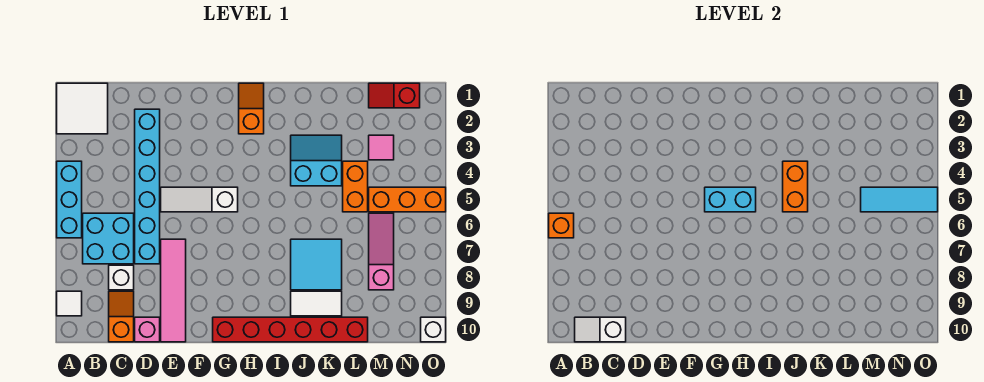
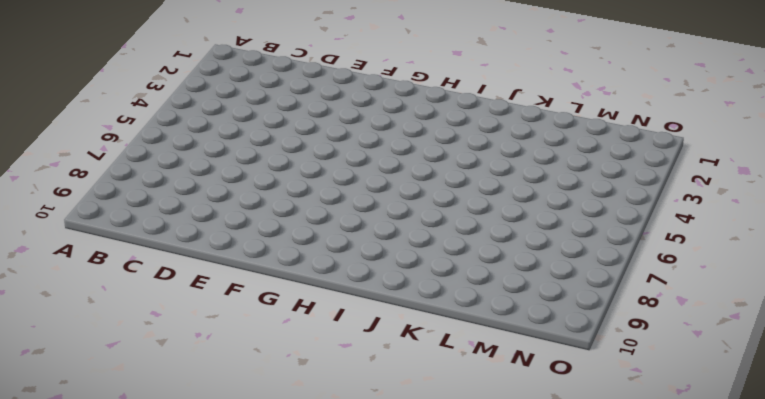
none -> white tile A1:B2 level 1
none -> cyan brick A4:A6 level 1
none -> white tile A9 level 1

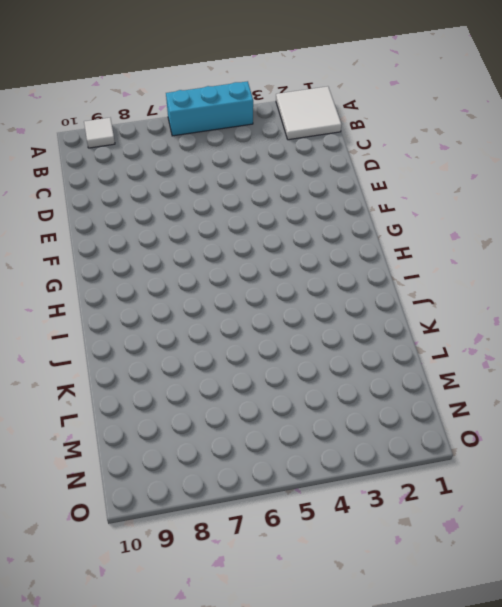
none -> cyan brick B6:C7 level 1
none -> white brick C8 level 1
none -> orange slope C9:C10 level 1 top 10

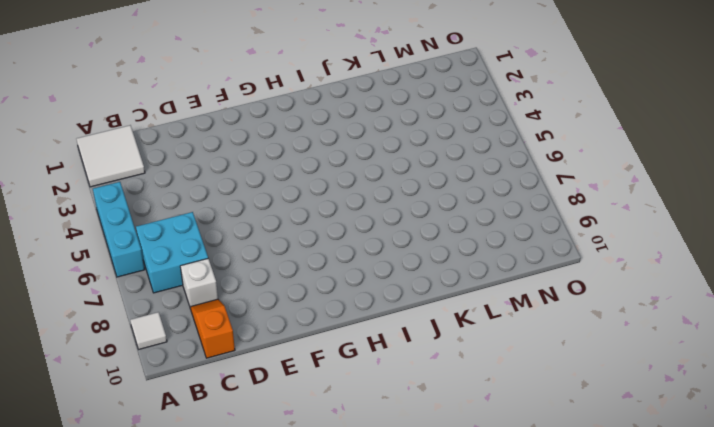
none -> cyan brick D2:D7 level 1
none -> pink brick D10 level 1
none -> white slope E5:G5 level 1 top G

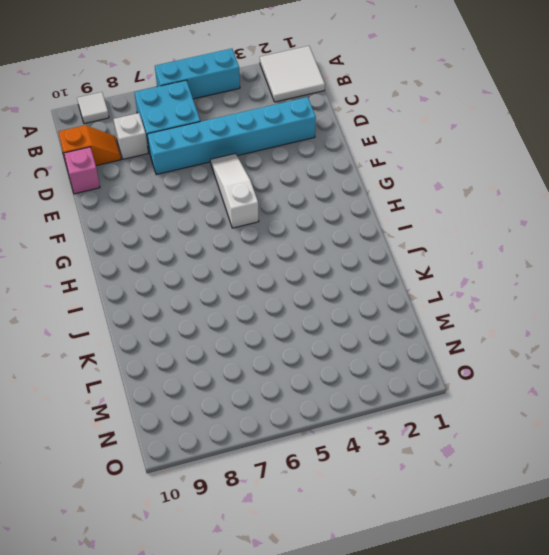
none -> pink tile E7:E10 level 1
none -> red brick G10:L10 level 1
none -> orange slope H1:H2 level 1 top 2

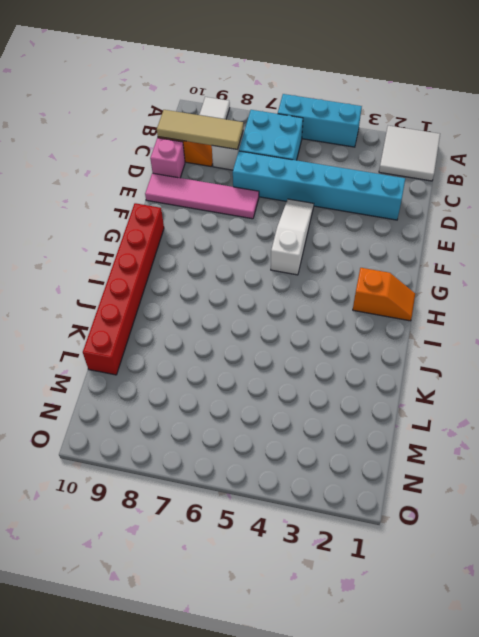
tan tile C8:C10 level 2 -> white slope B10:C10 level 2 top C
none -> cyan slope J3:K4 level 1 top 4
none -> cyan tile J7:K8 level 1
none -> white tile J9:K9 level 1

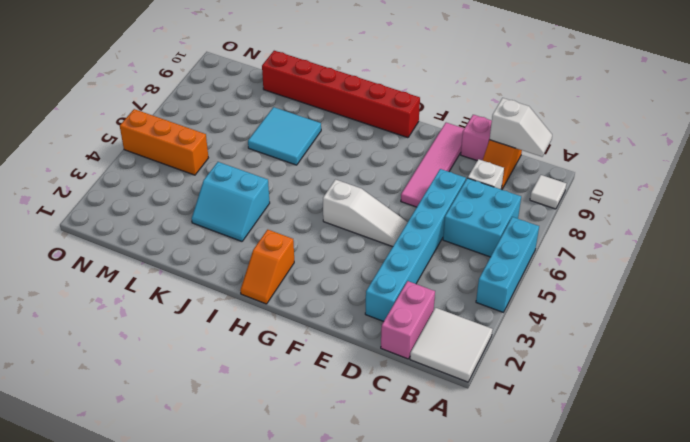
pink brick C1:C2 level 1 -> none
none -> white tile J9:K9 level 1
none -> orange brick L4:L5 level 1
none -> red slope M1:N1 level 1 top N

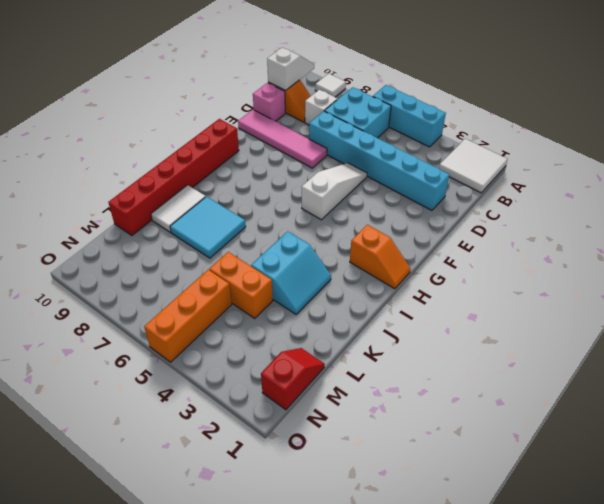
none -> pink tile M3 level 1
none -> pink slope M6:M8 level 1 top 8
none -> white brick O10 level 1

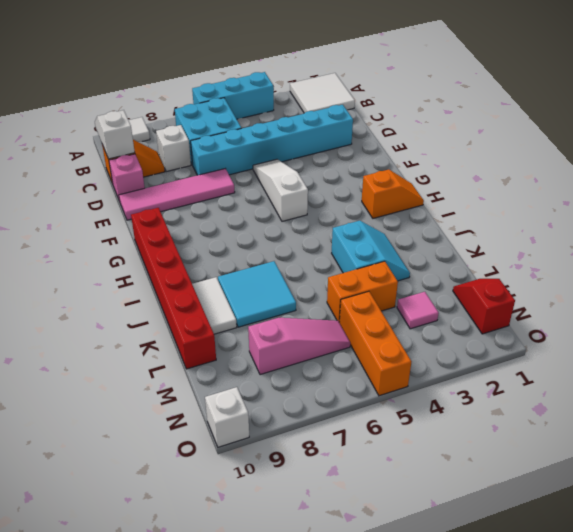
none -> orange brick A6 level 2
none -> cyan brick G5:H5 level 2
none -> orange brick J4:J5 level 2

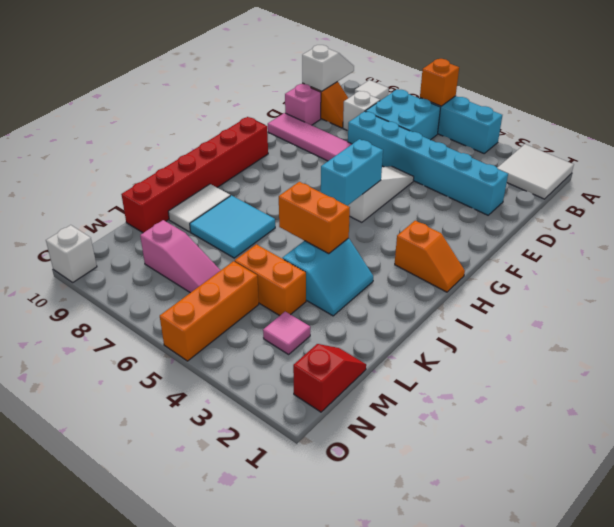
none -> cyan tile M5:O5 level 2

